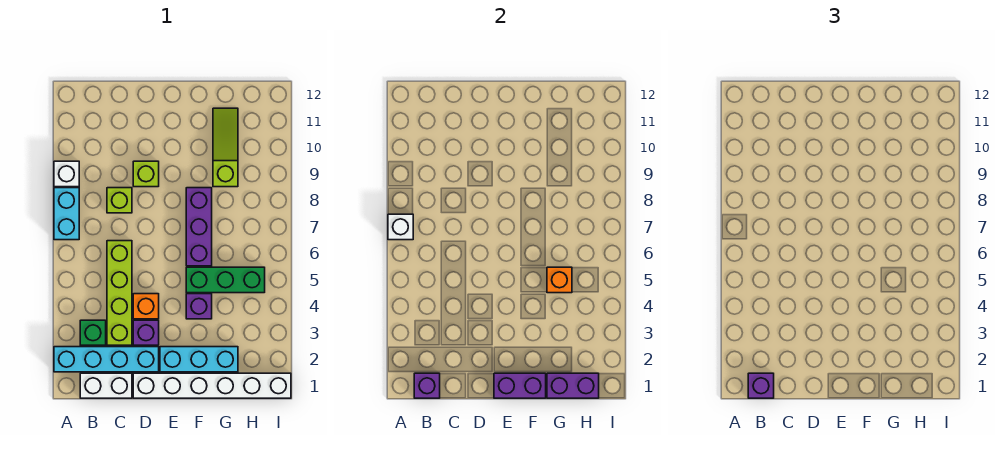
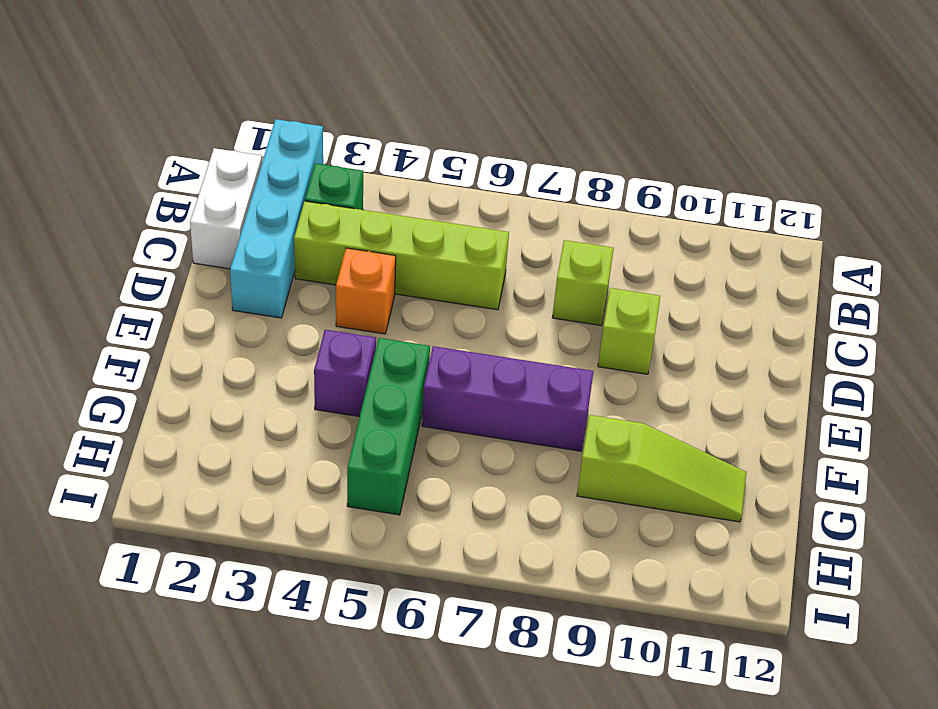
none -> cyan brick A7:A8 level 1
none -> white brick A9 level 1
none -> white brick D1:I1 level 1

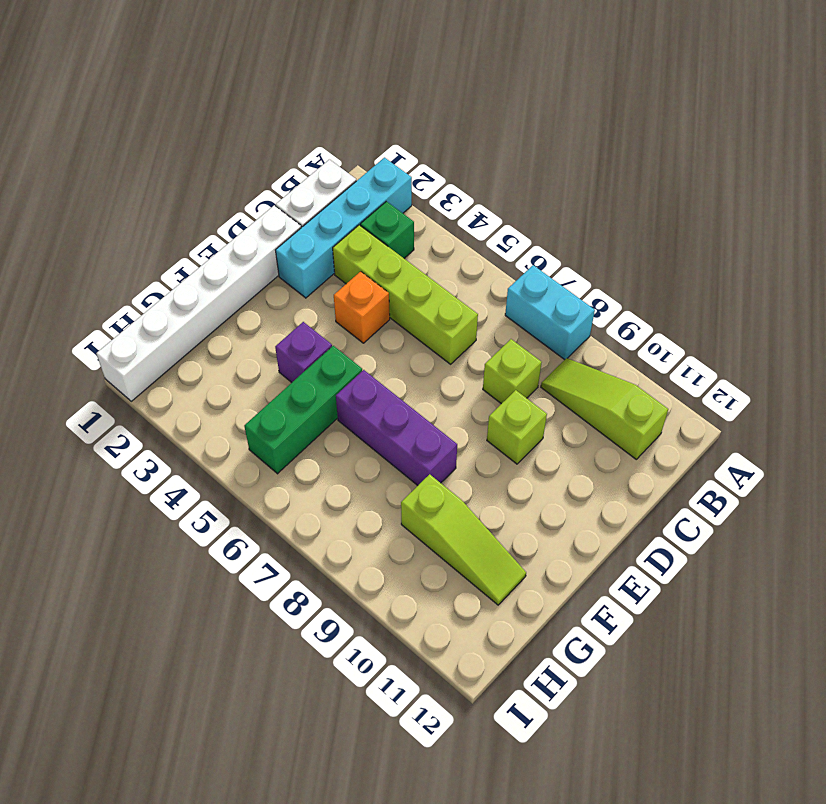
lime slope B9:B11 level 1 top 11 -> none
none -> white brick A9 level 1
none -> purple brick D3 level 1
none -> cyan brick E2:G2 level 1

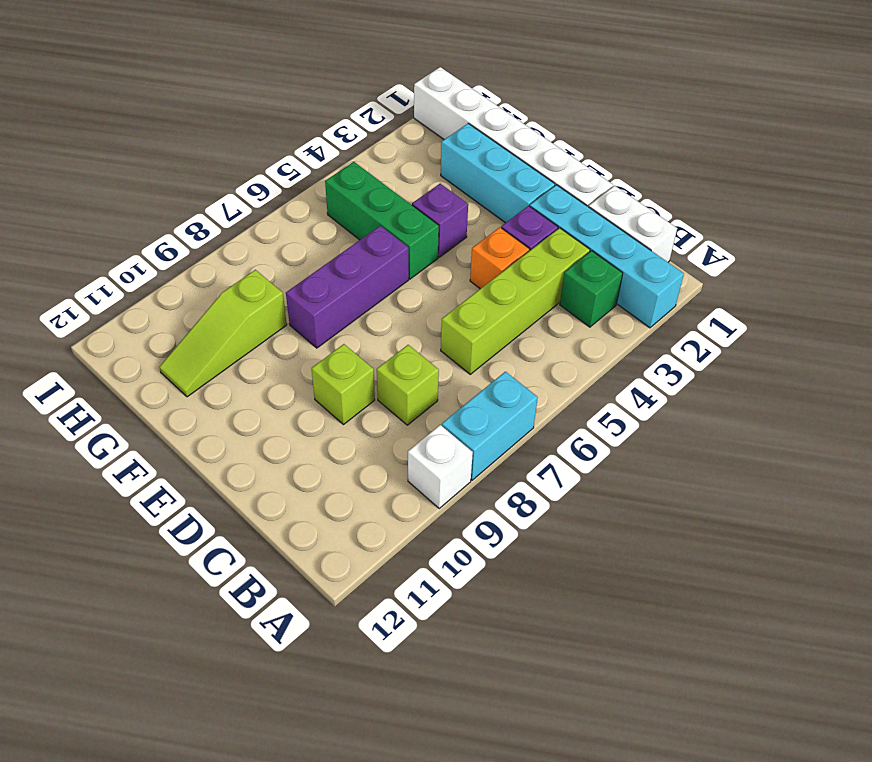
none -> white brick A7 level 2
none -> purple brick B1 level 2
none -> purple brick E1:F1 level 2

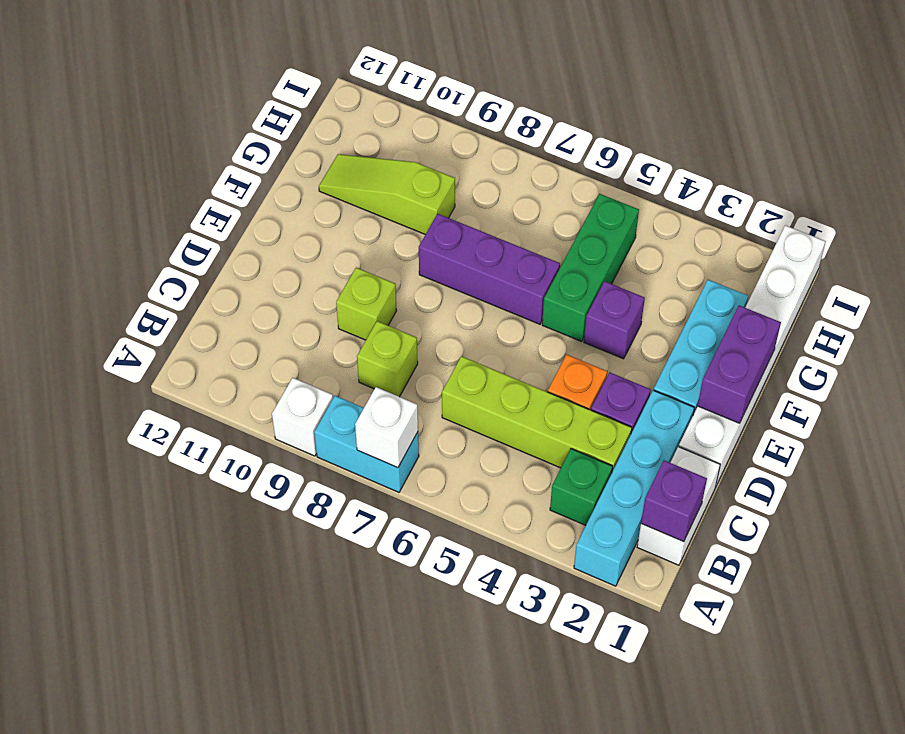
none -> purple brick G1:H1 level 2
none -> orange brick G5 level 2
none -> purple brick B1 level 3

